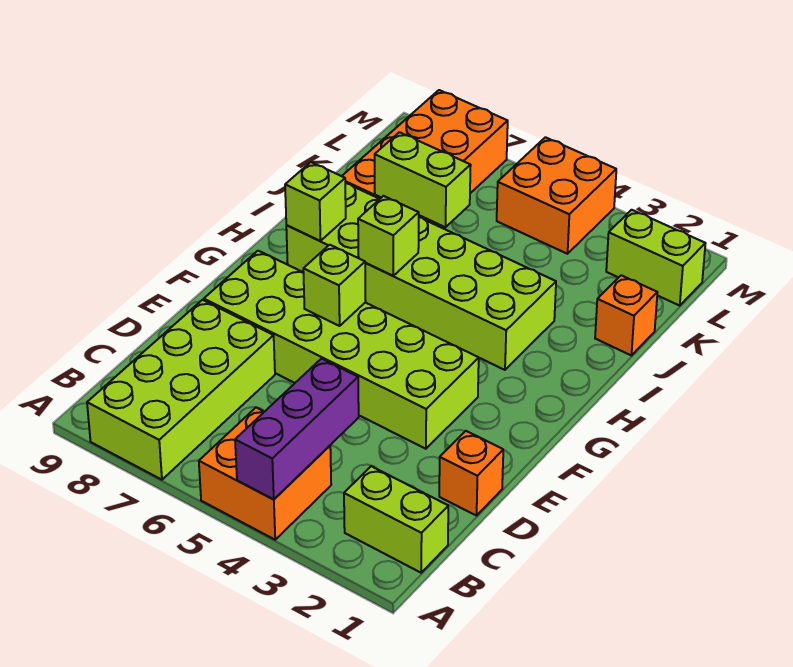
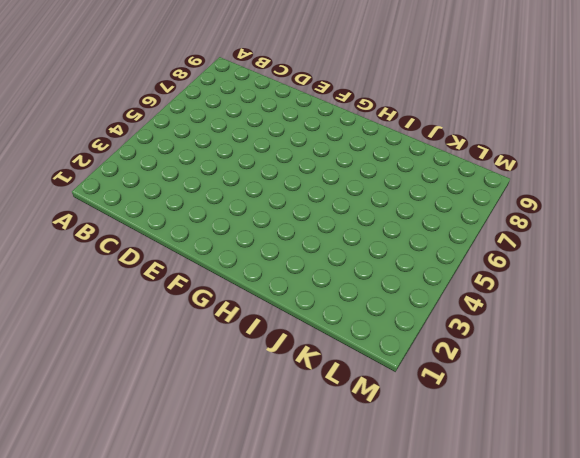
none -> orange brick A4:B5 level 1
none -> lime brick A7:D8 level 1
none -> lime brick B1:B2 level 1

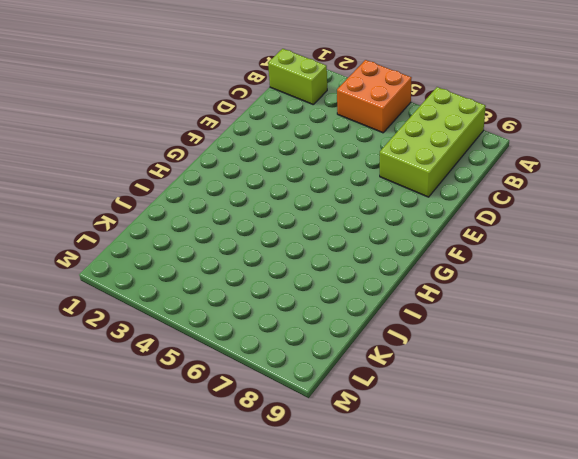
none -> orange brick D1 level 1
none -> lime brick E3:F8 level 1
none -> lime brick H3:I8 level 1

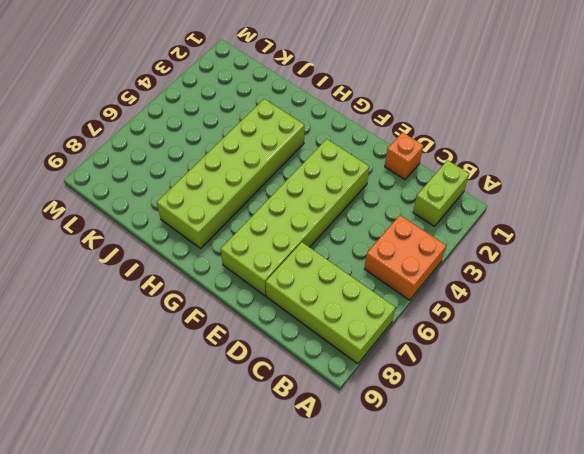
none -> orange brick J1 level 1
none -> orange brick J7:M8 level 1
none -> lime brick L1:L2 level 1

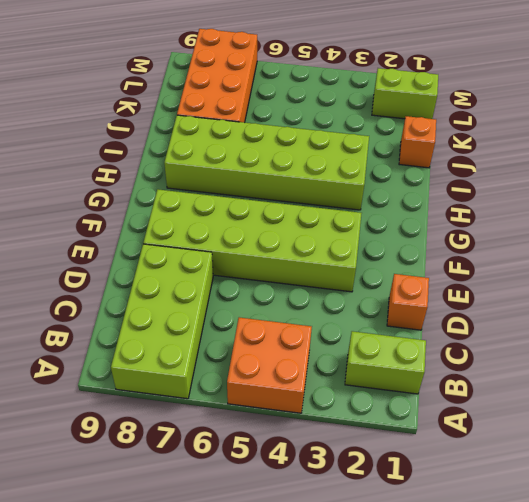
none -> orange brick L4:M5 level 1
none -> purple brick A4:C4 level 2
none -> lime brick F6 level 2

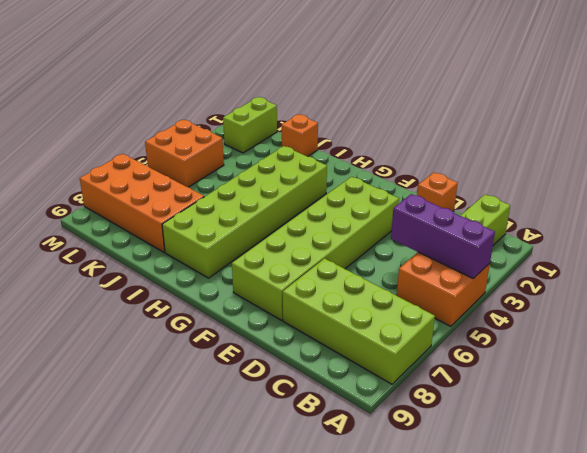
none -> lime brick F6 level 2
none -> lime brick H6 level 2
none -> lime brick H8 level 2

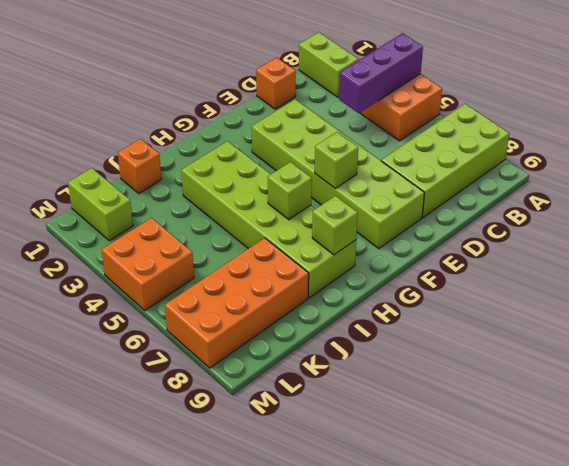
none -> lime brick J6:J7 level 2

